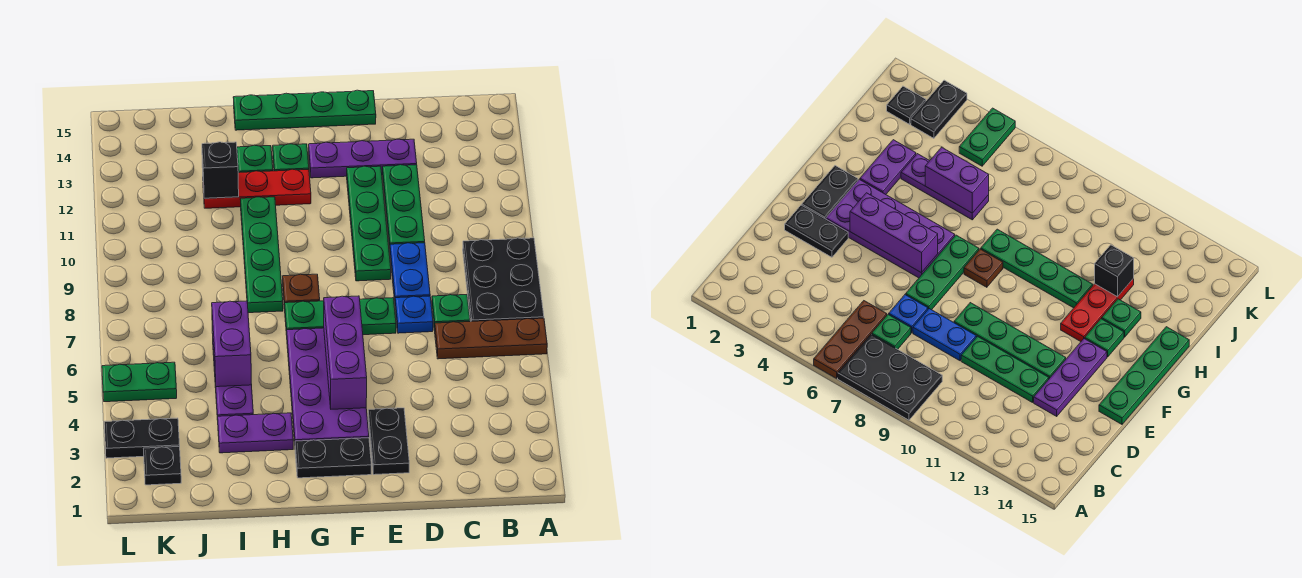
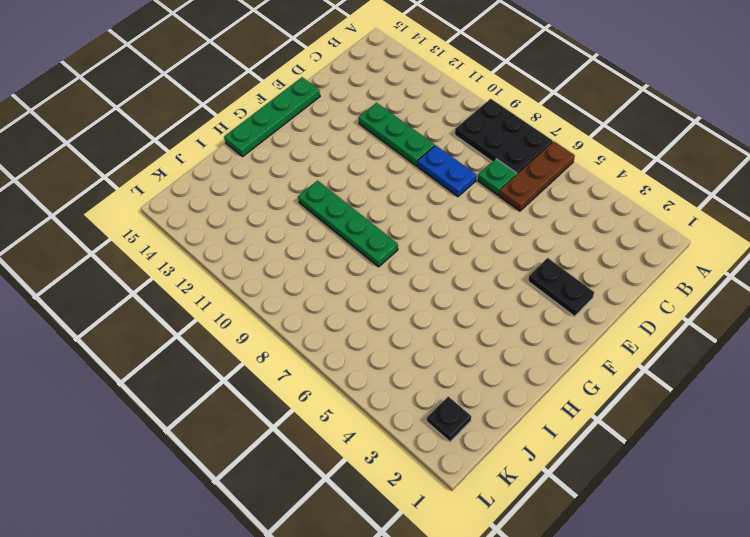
none -> blue plate D7 level 1
none -> purple plate D13:F13 level 1
none -> green plate E7:G7 level 1

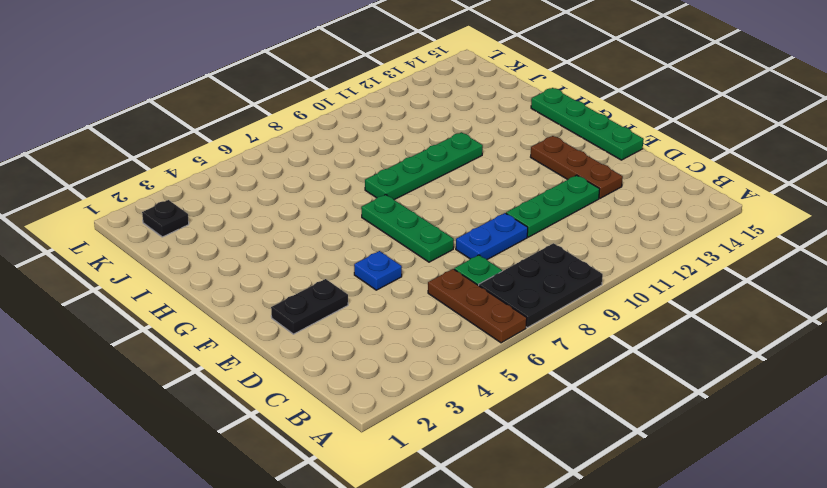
brown plate D13:F13 level 1 -> purple plate D13:F13 level 1
blue plate E5 level 1 -> blue plate D7 level 1
none -> green plate E9:E12 level 1
none -> black plate F2:G2 level 1
none -> purple plate F3:G6 level 1

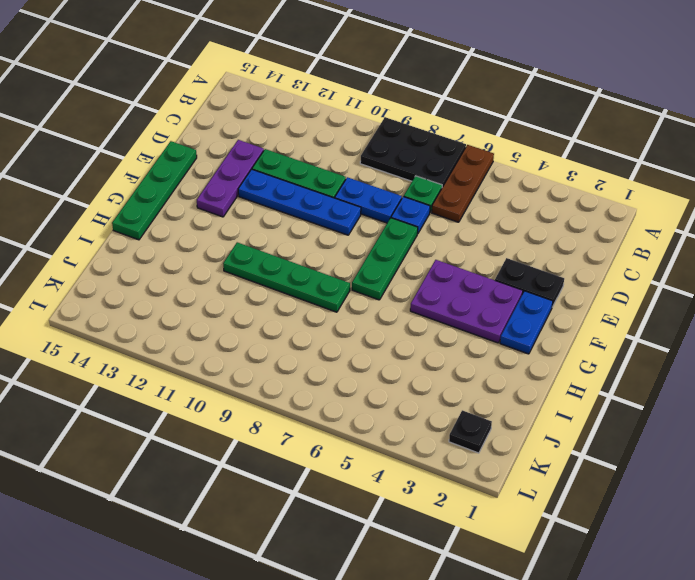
blue plate E9:E12 level 1 -> green plate E9:E12 level 1
blue plate F2:G2 level 1 -> black plate F2:G2 level 1
purple plate F3:G5 level 1 -> purple plate F3:G6 level 1
none -> brown plate G8 level 1
none -> red plate G12:I12 level 1
none -> green plate G13 level 1

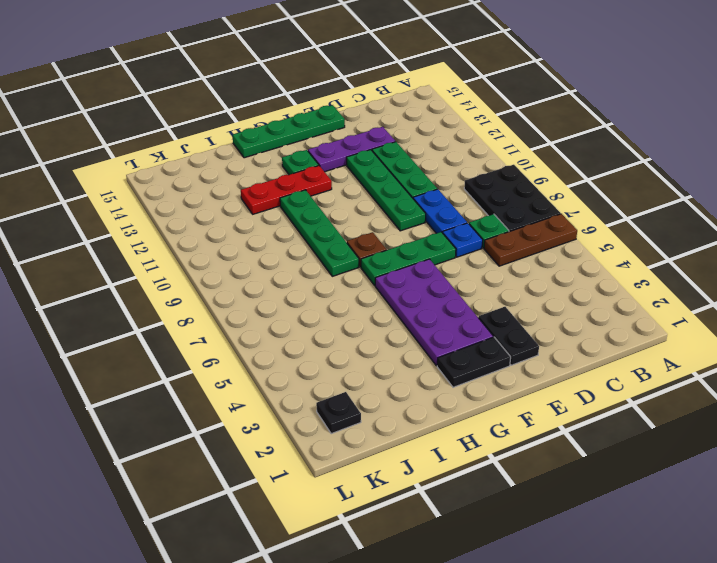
none -> purple plate H3:I3 level 1
none -> green plate H13 level 1
none -> purple plate I4:I6 level 1

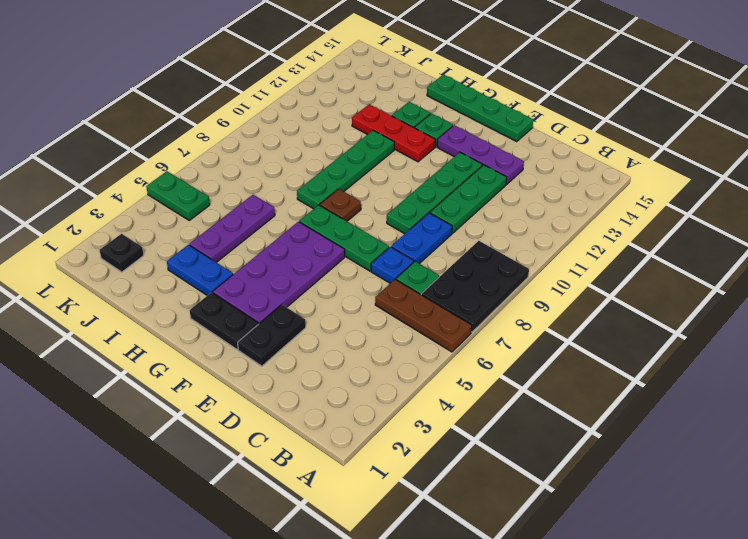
blue plate H3:I3 level 1 -> purple plate H3:I3 level 1
none -> black plate K3:L3 level 1
none -> purple brick F4:F6 level 2
none -> purple brick I5:I6 level 2

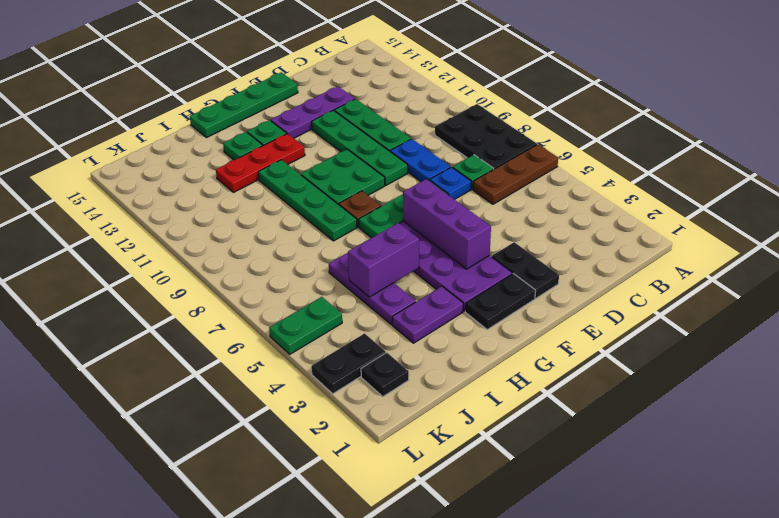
green plate F9:G10 level 1 -> none
purple brick H5:I5 level 2 -> purple brick I5:I6 level 2
none -> black brick I12 level 2

